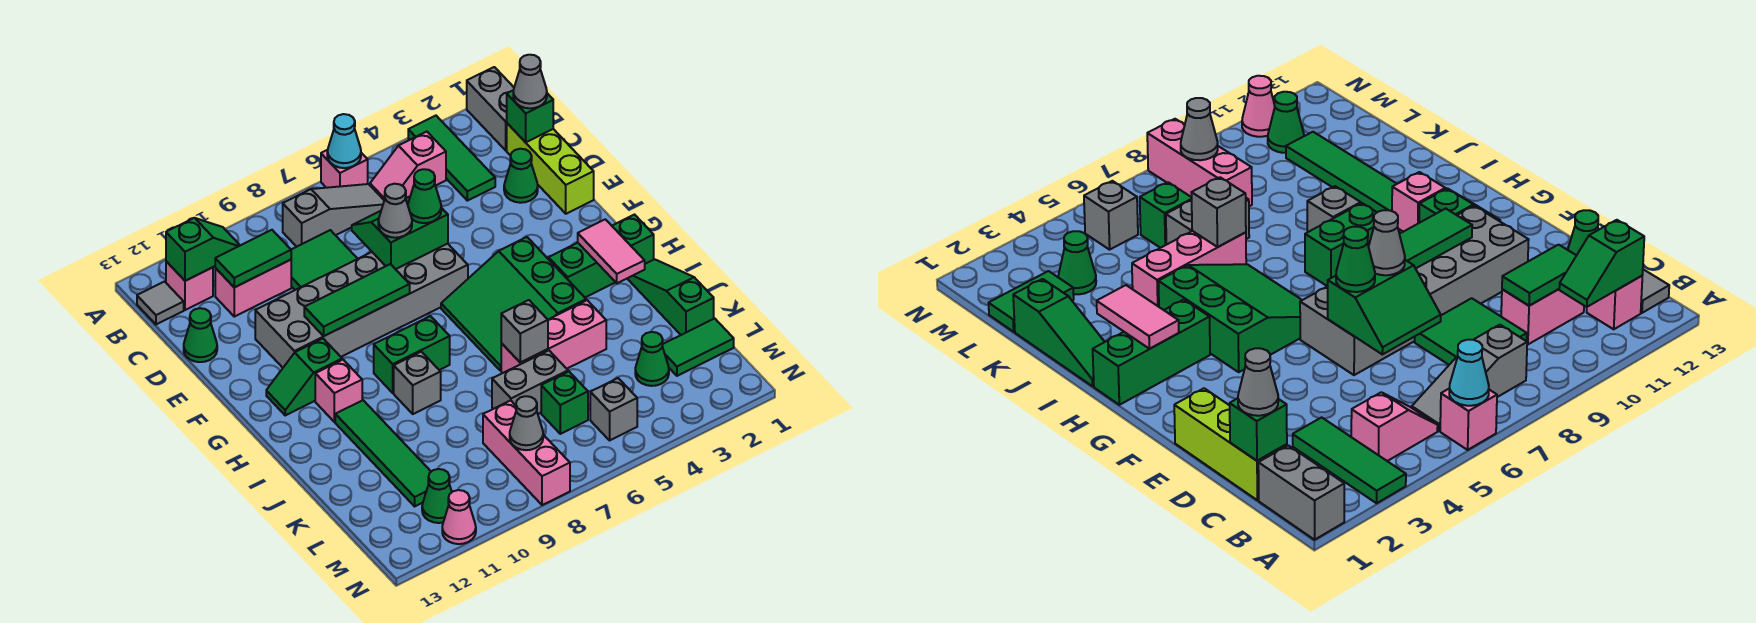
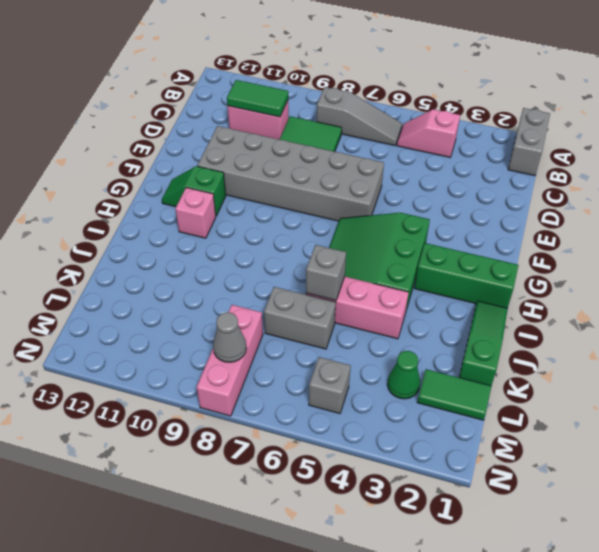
none -> green tile A3:C3 level 1
none -> pink brick A6 level 1
none -> pink brick B12 level 1
none -> grey tile B13 level 1

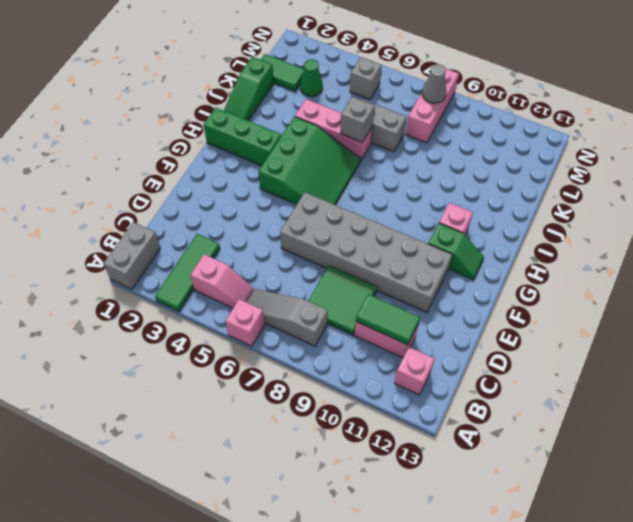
none -> grey tile B13 level 1
none -> lime brick C1:E1 level 1
none -> green cone D2 level 1
none -> green cone D13 level 1

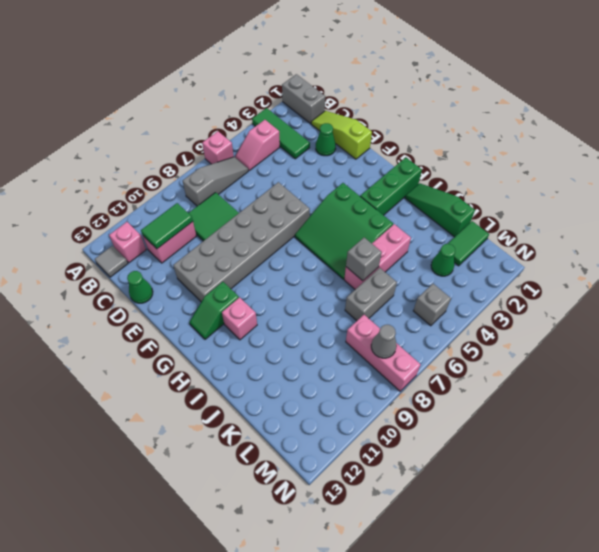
lime slope C1:E1 level 1 top E -> lime brick C1:E1 level 1
none -> green brick H8:H9 level 1
none -> grey brick I9 level 1
none -> green tile I11:L11 level 1
none -> green brick L6 level 1

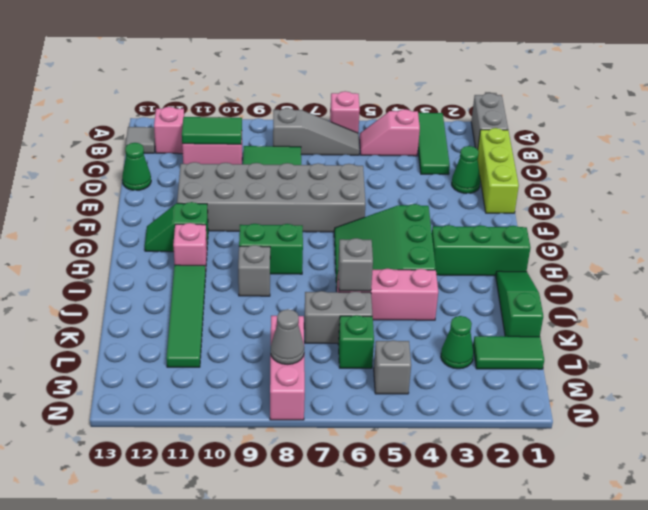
none -> green cone M11 level 1
none -> pink cone N11 level 1
none -> cyan cone A6 level 2
none -> green slope B11:B12 level 2 top 12

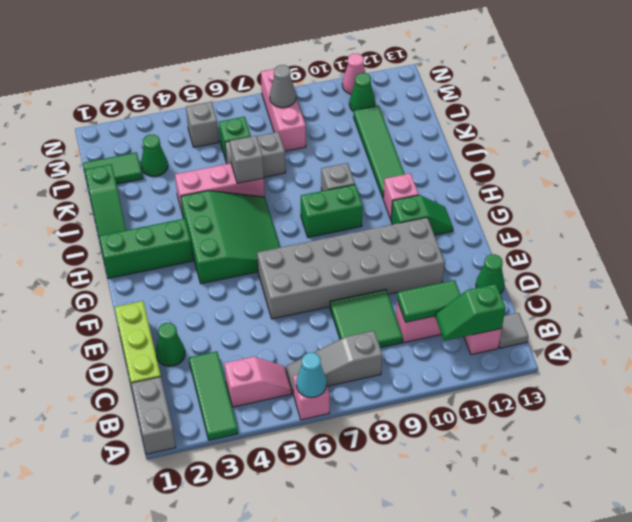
none -> green brick C1 level 2
none -> green slope D6:E7 level 2 top E
none -> green tile F8:F10 level 2
none -> pink tile H2:I2 level 2

